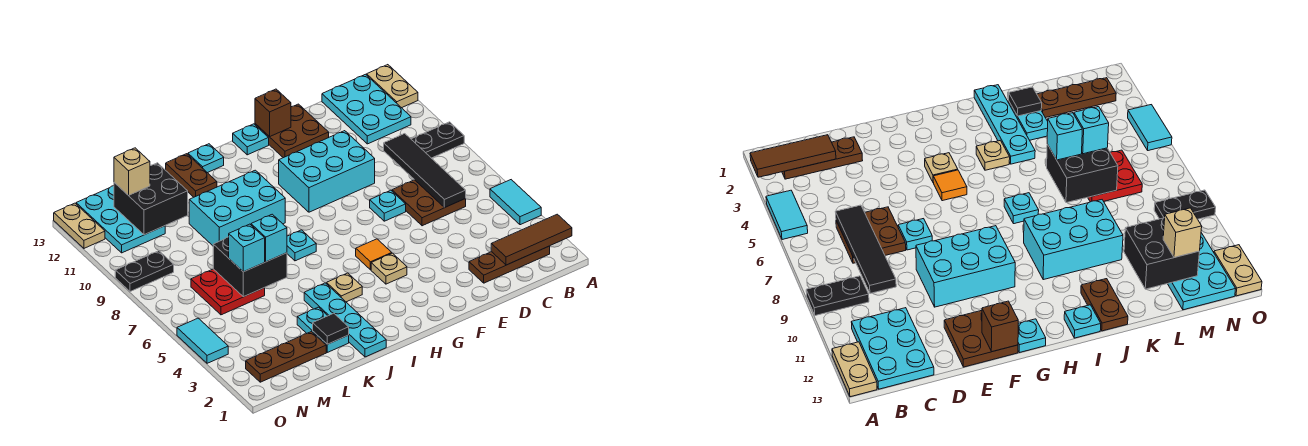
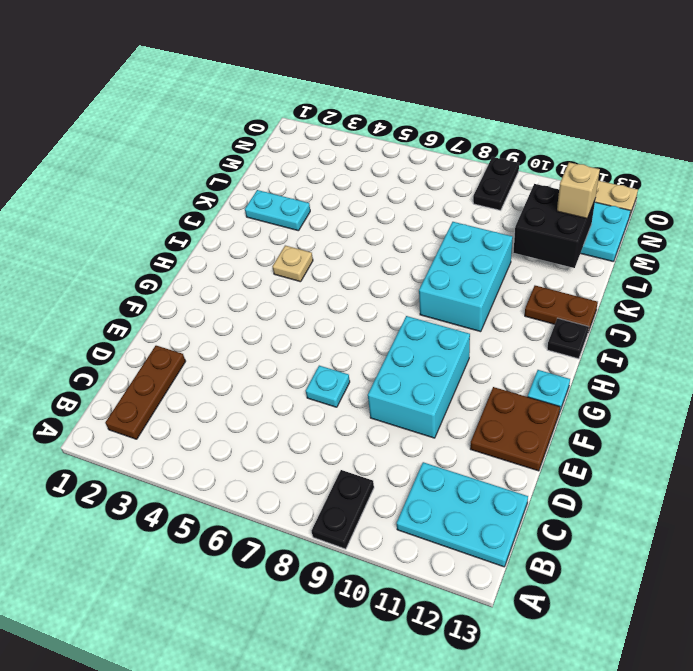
black plate I13 level 1 -> cyan plate I13 level 1
none -> cyan tile A4:A5 level 1
none -> tan plate A12:A13 level 1
none -> brown plate C6:D7 level 1
none -> tan plate G4 level 1

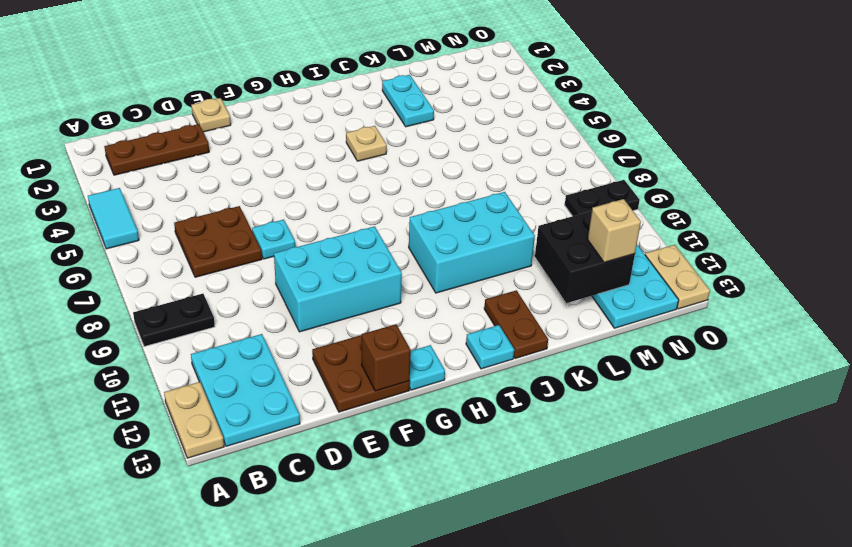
tan plate E1 level 1 -> tan plate G4 level 1
none -> orange tile G5 level 1
none -> cyan plate I7 level 1
none -> cyan plate J1:J4 level 1
none -> brown plate L2:N2 level 1

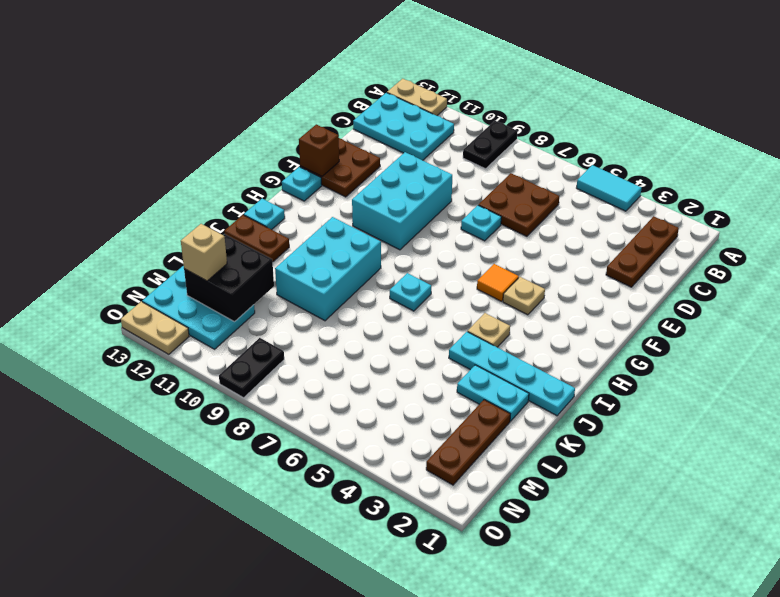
none -> red plate L6:M7 level 1
none -> cyan tile O4:O5 level 1
none -> brown tile A2:C2 level 2
none -> black tile C6:C9 level 2

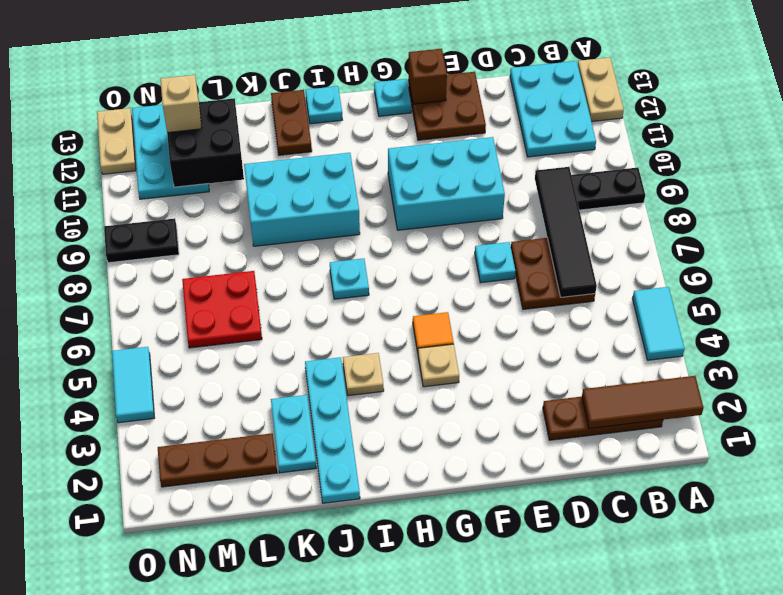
none -> black tile K2 level 2
none -> black brick K6:L7 level 2
none -> cyan brick K6 level 3
none -> cyan brick L6 level 3

